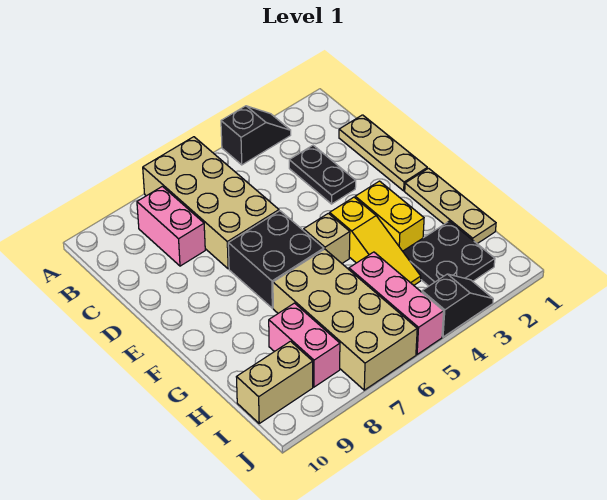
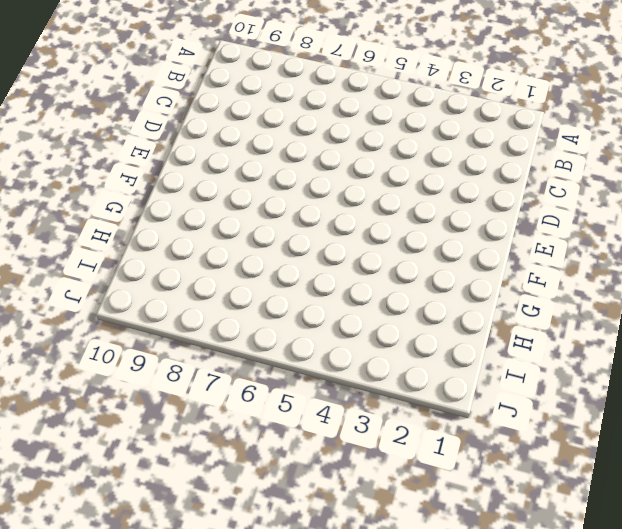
none -> black slope A3:A4 level 1 top 4
none -> tan brick A6:D7 level 1
none -> pink brick B8:C8 level 1

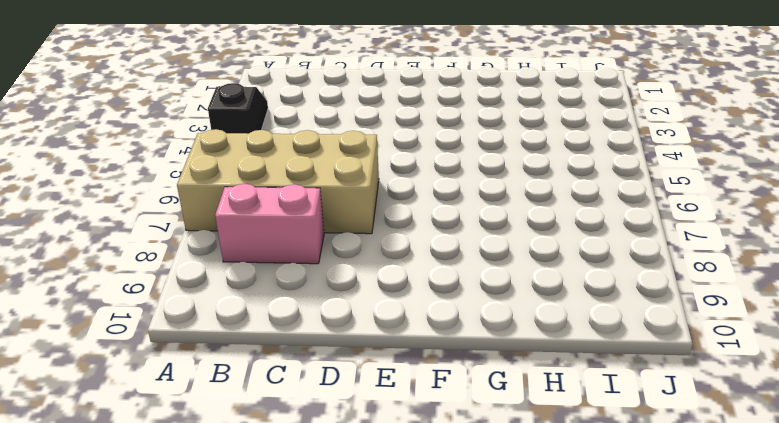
none -> tan plate C1:E1 level 1
none -> black plate C3:D3 level 1
none -> black brick E6:F7 level 1

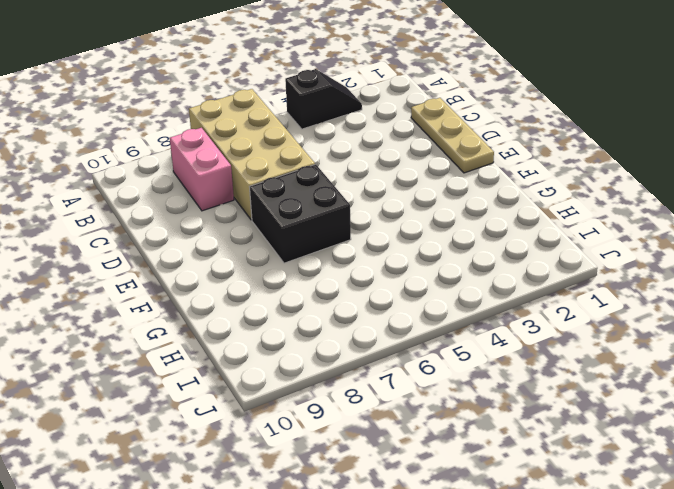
none -> black plate C3:D3 level 1
none -> tan plate F1:H1 level 1
none -> yellow brick F3:G3 level 1

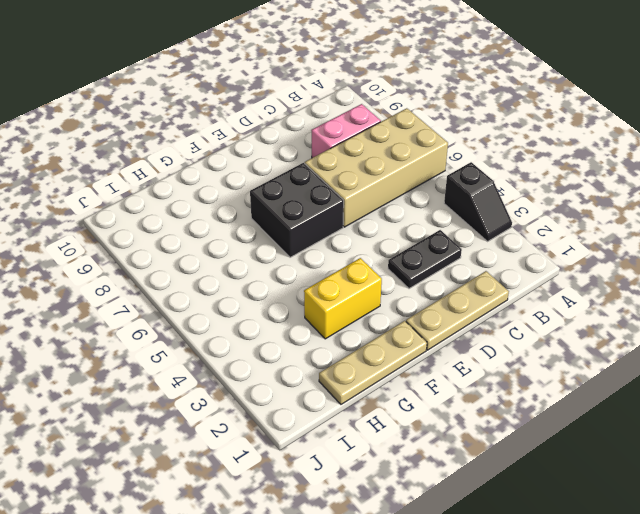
none -> yellow slope F4:H4 level 1 top F
none -> tan brick F5 level 1
none -> tan brick G6:J7 level 1

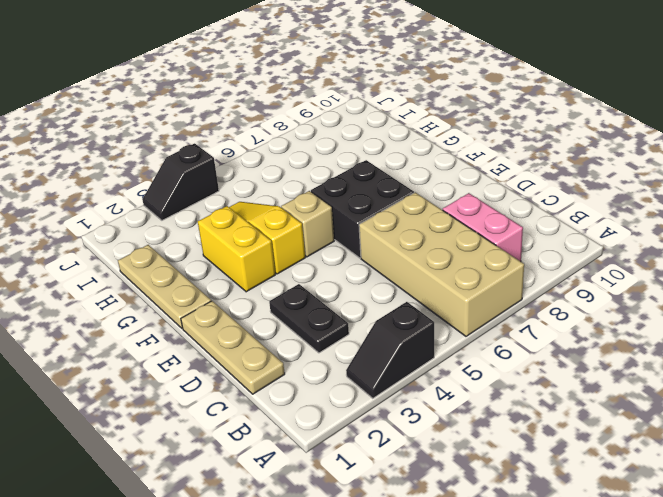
none -> tan brick G6:J7 level 1
none -> black plate H2:I3 level 1
none -> pink brick H5:J5 level 1

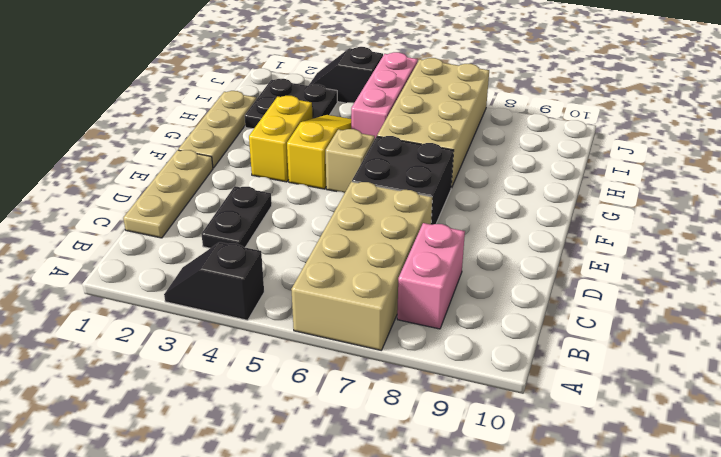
none -> pink brick H8:I8 level 1
none -> tan brick I9:I10 level 1

